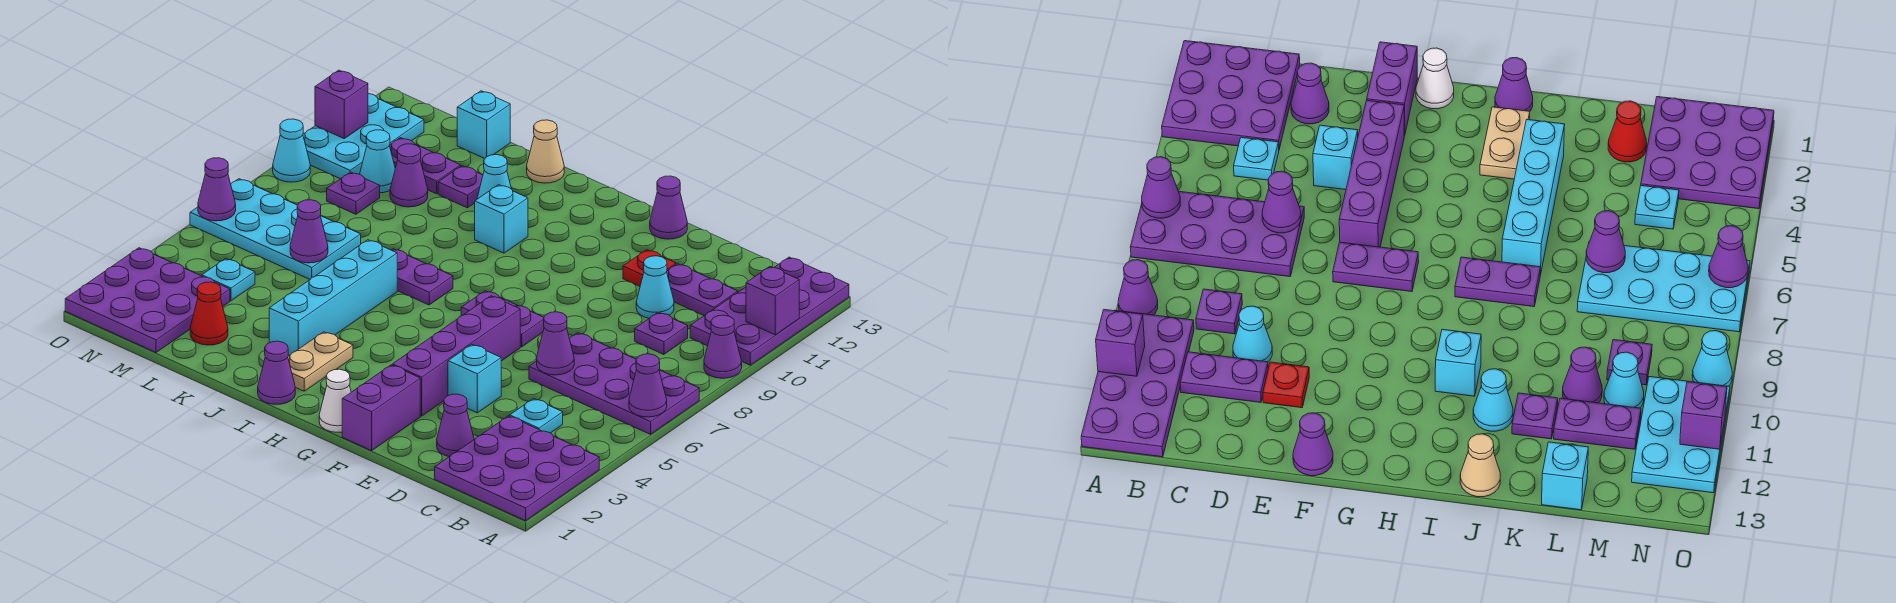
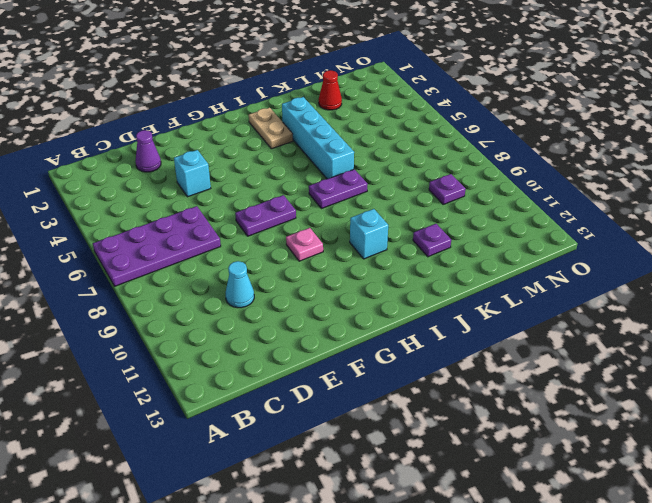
pink plate G9 level 1 -> none
none -> purple plate A1:C3 level 1
none -> purple cone A9 level 1
none -> purple plate A10:B13 level 1
none -> cyan plate C4 level 1

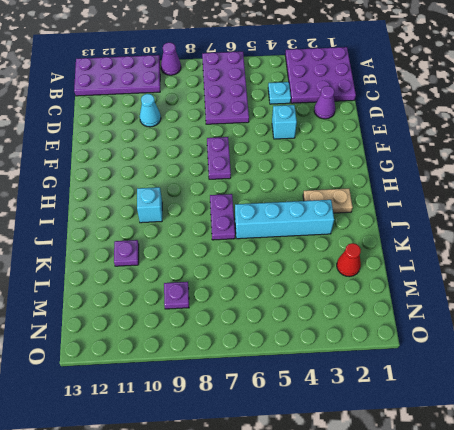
none -> purple plate C9 level 1
none -> purple plate C11:D11 level 1
none -> red plate E11 level 1
none -> purple brick F1:F2 level 1

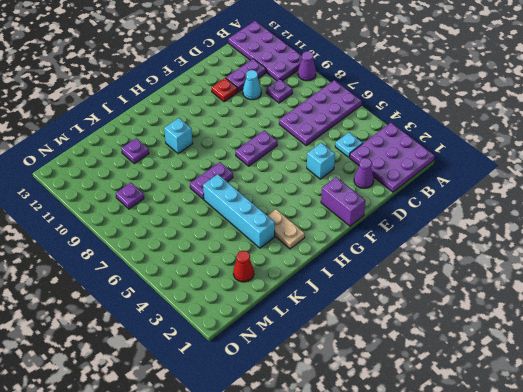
none -> purple brick F3:F6 level 1
none -> purple cone F13 level 1
none -> white cone G1 level 1
none -> purple cone I1 level 1

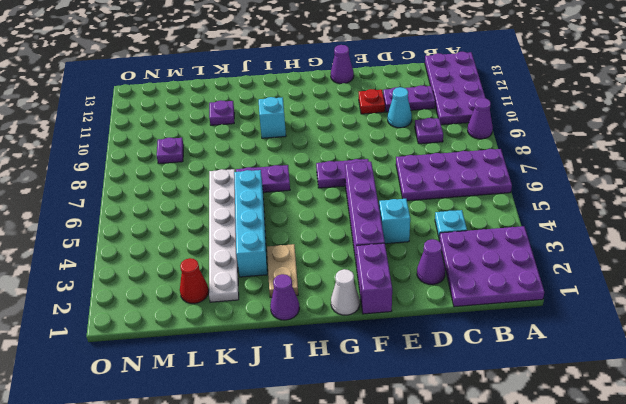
white plate K2:K7 level 1 -> none
none -> cyan cone J11 level 1
none -> tan cone J13 level 1
none -> cyan plate L6:O7 level 1
none -> purple cone L10 level 1

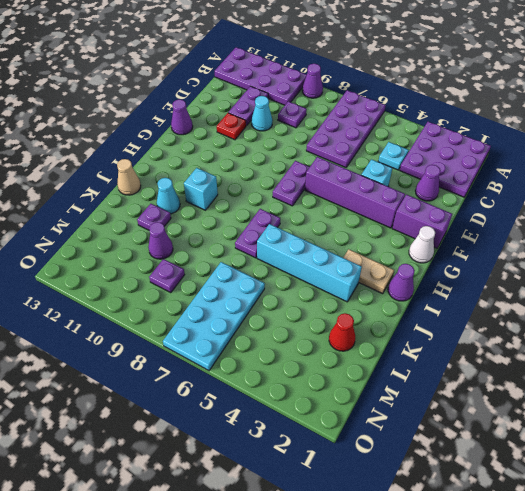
none -> purple plate L11:M11 level 1
none -> cyan brick L13 level 1
none -> purple plate M1:O3 level 1
none -> cyan plate M4 level 1

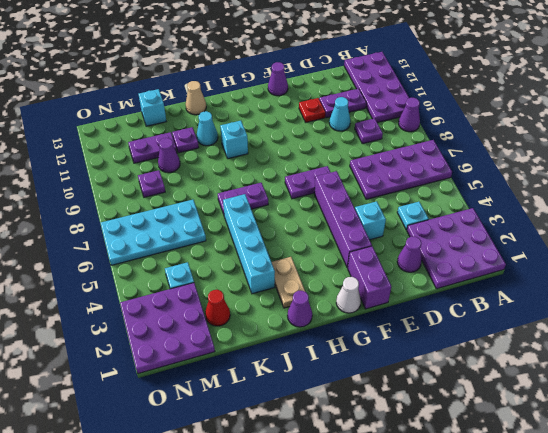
none -> cyan cone M10 level 1
none -> cyan plate N10:O12 level 1
none -> cyan cone O9 level 1
none -> purple cone A6 level 2

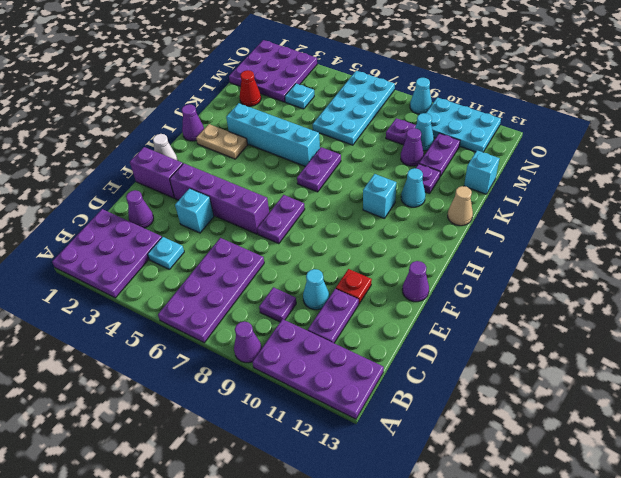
none -> purple cone A6 level 2
none -> purple brick A11 level 2
none -> purple cone D6 level 2
none -> purple cone L6 level 2

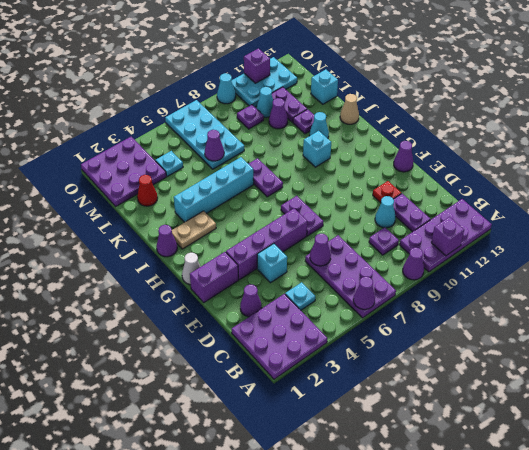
none -> purple cone O6 level 2

